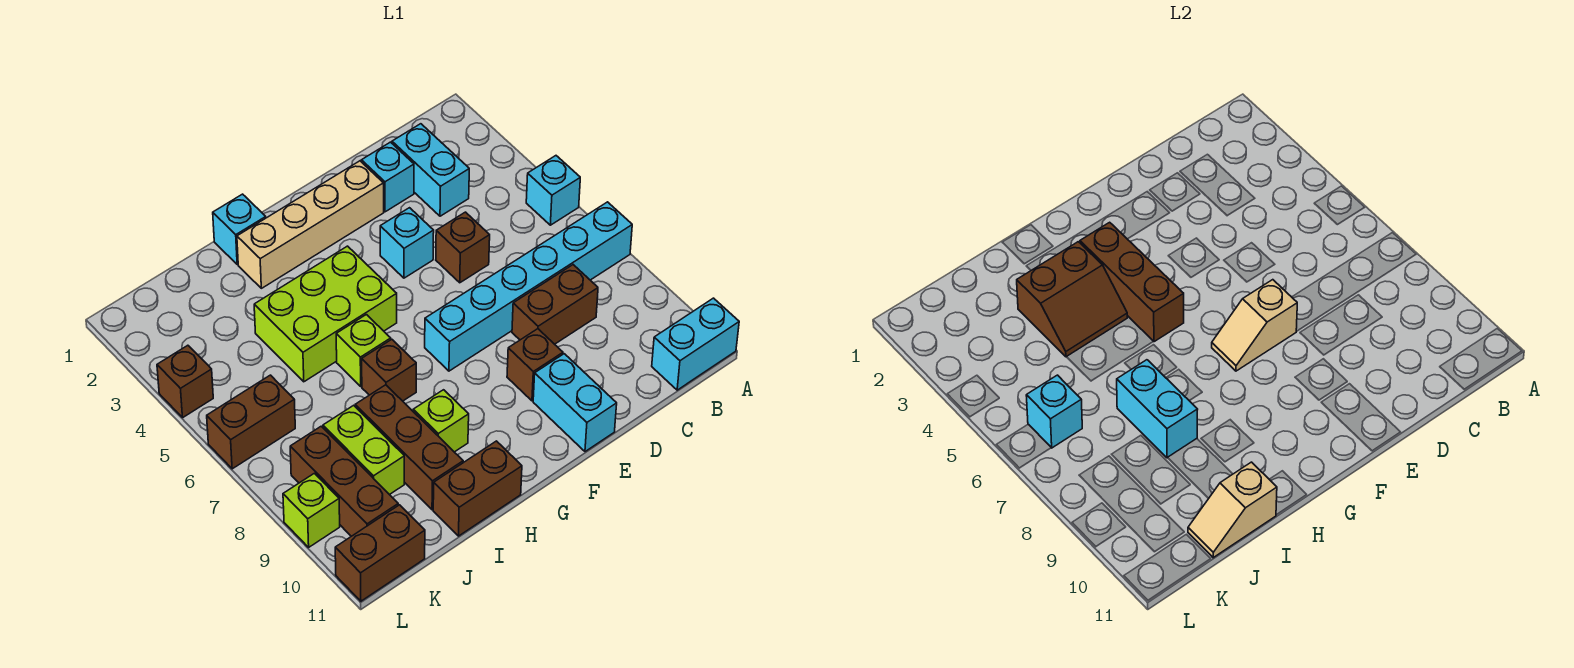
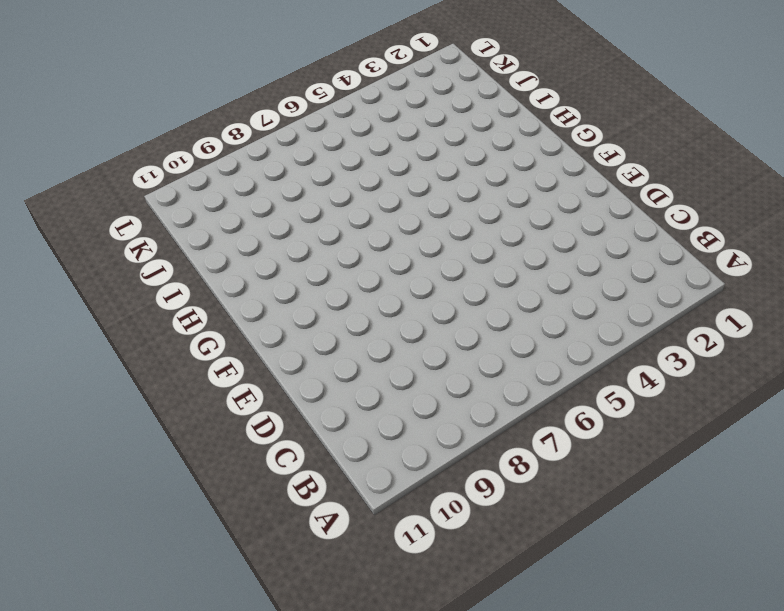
none -> cyan brick A5 level 1
none -> cyan brick A7:F7 level 1
none -> cyan brick A11:B11 level 1
none -> cyan brick C2:C3 level 1

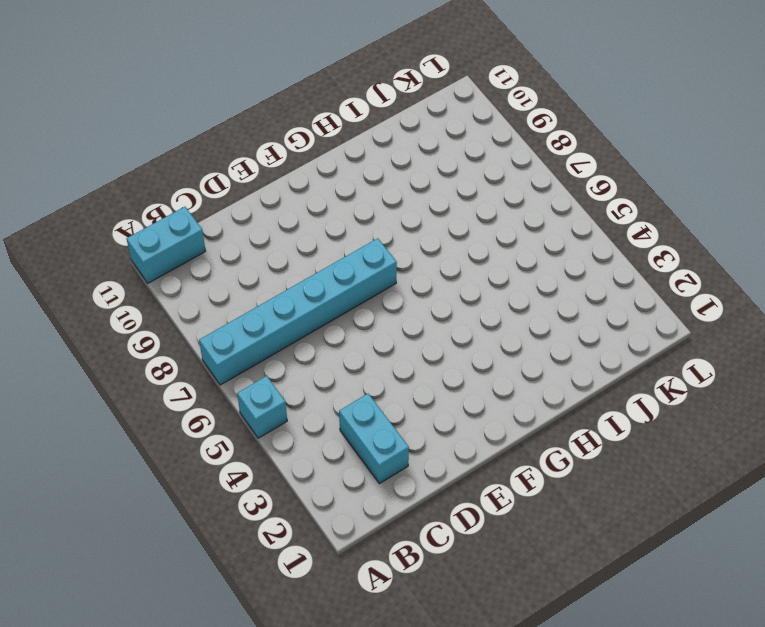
none -> brown brick C8:D8 level 1
none -> cyan brick D2 level 1
none -> brown brick D5 level 1
none -> tan brick E2:H2 level 1

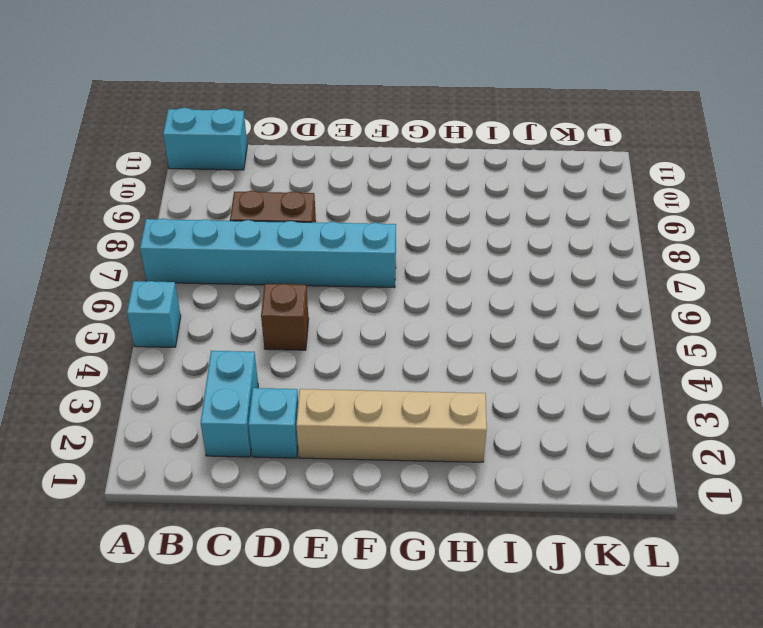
none -> cyan brick E4 level 1
none -> brown brick E9 level 1
none -> cyan brick E10:E11 level 1
none -> lime brick G4:I5 level 1

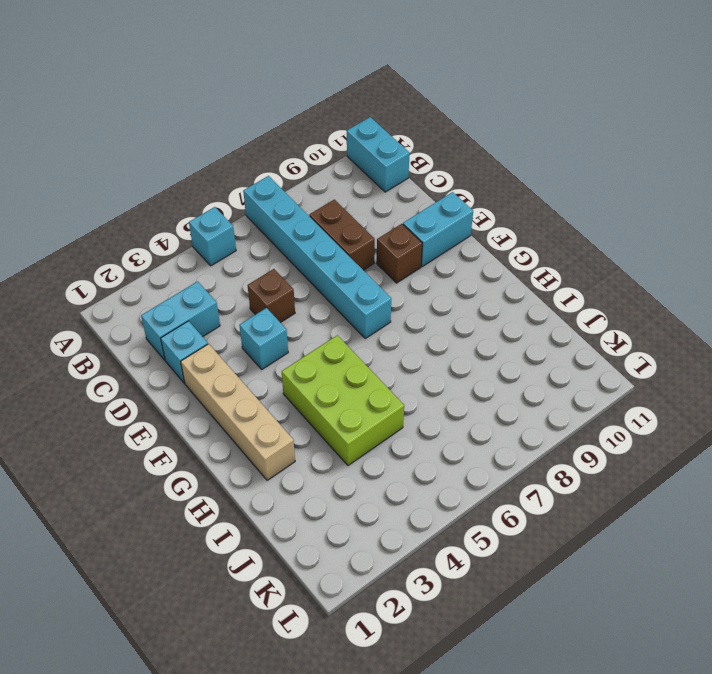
none -> cyan brick H1 level 1
none -> lime brick H6 level 1
none -> brown brick H7 level 1
none -> lime brick H9 level 1

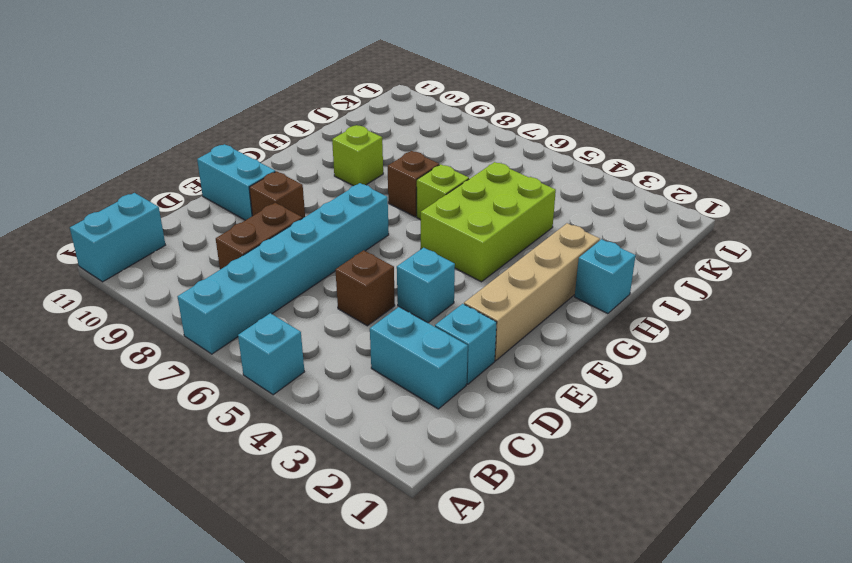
none -> brown brick H11:I11 level 1
none -> brown brick I8:I10 level 1
none -> lime brick J8:J9 level 1
none -> brown brick K6:L6 level 1

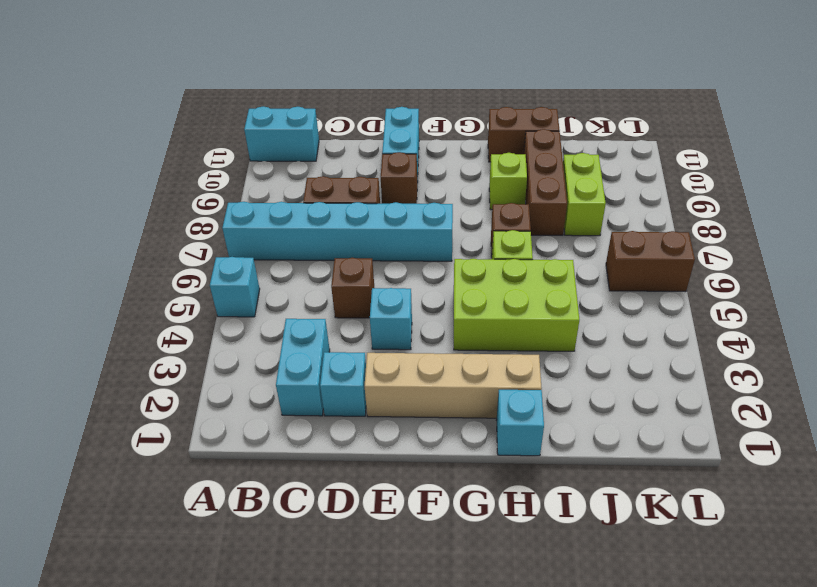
none -> brown brick K8:K10 level 1
none -> brown brick K11:L11 level 1
none -> brown brick L4 level 1
none -> lime brick L9 level 1

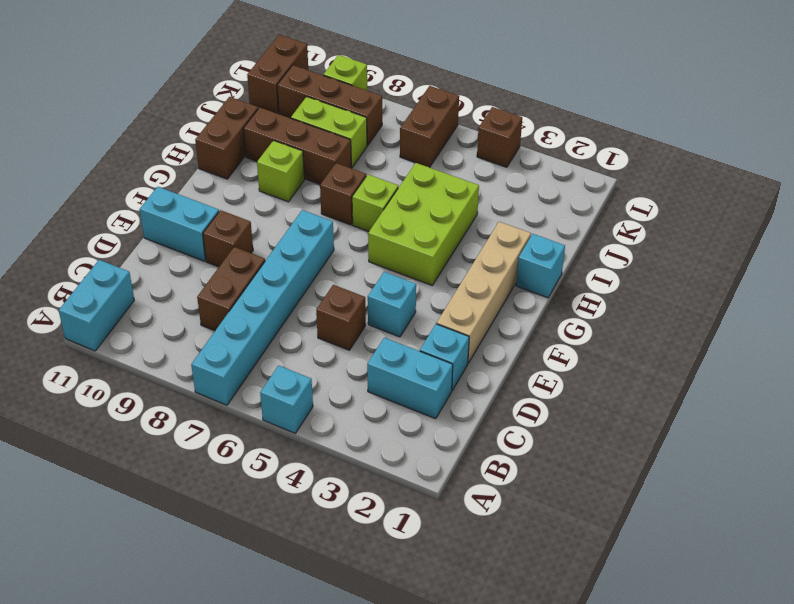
none -> tan slope E7:F7 level 2 top E
none -> brown brick G3:G5 level 2
none -> brown slope H3:I4 level 2 top 3
none -> cyan brick I7:I8 level 2

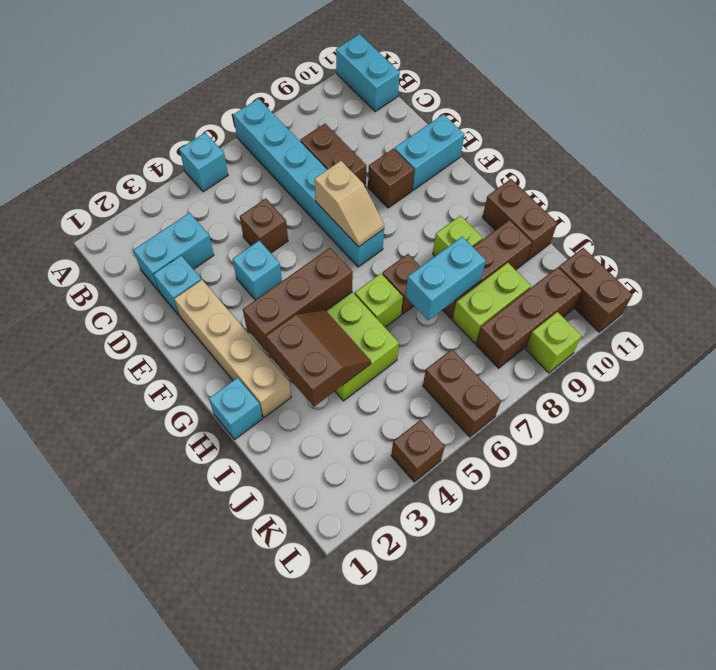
none -> tan slope I11:J11 level 2 top I
none -> cyan brick K6 level 2

